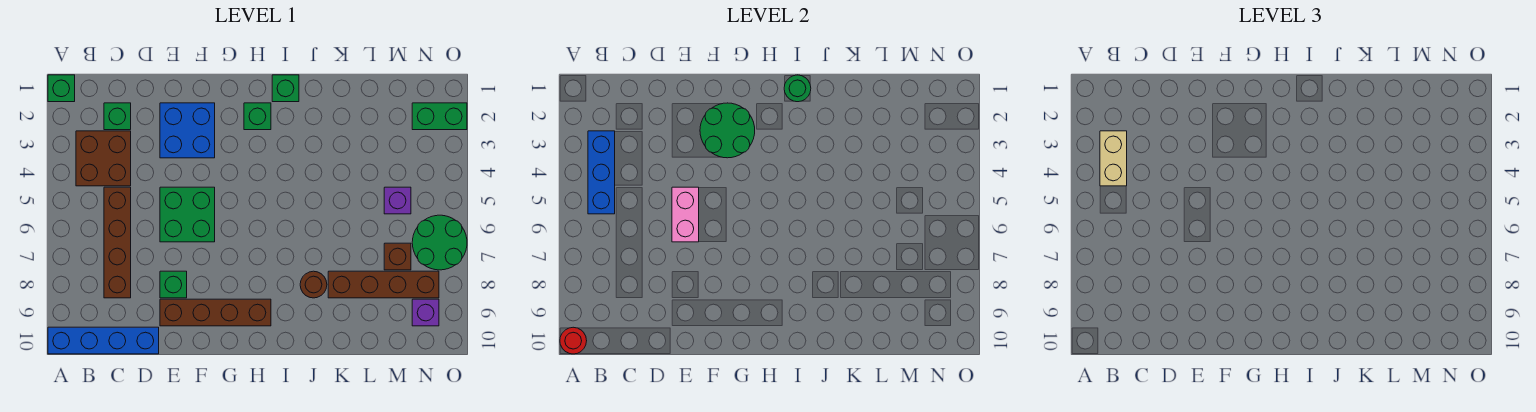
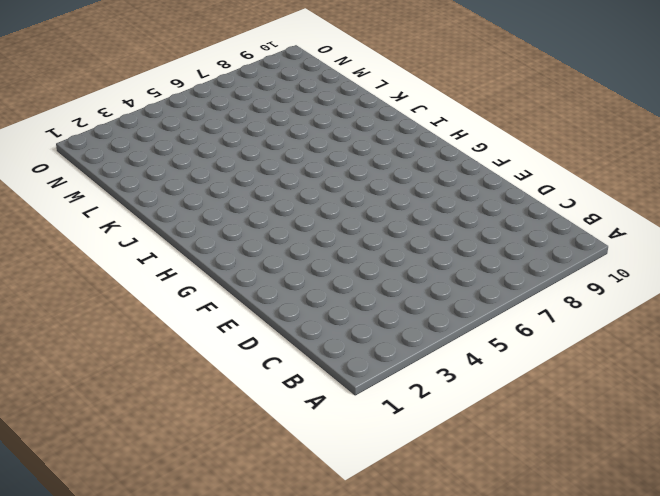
none -> green brick A1 level 1
none -> blue brick A10:D10 level 1
none -> brown brick B3:C4 level 1

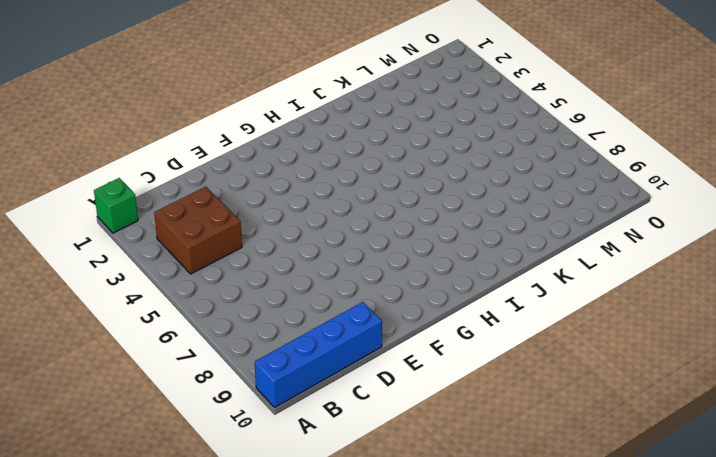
none -> green brick C2 level 1
none -> brown brick C5:C8 level 1
none -> blue brick E2:F3 level 1

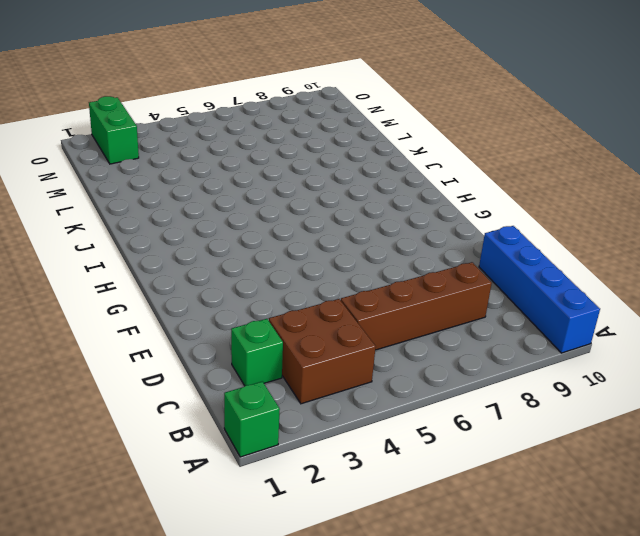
none -> blue brick E2:F3 level 1
none -> green brick E5:F6 level 1
none -> green brick E8 level 1

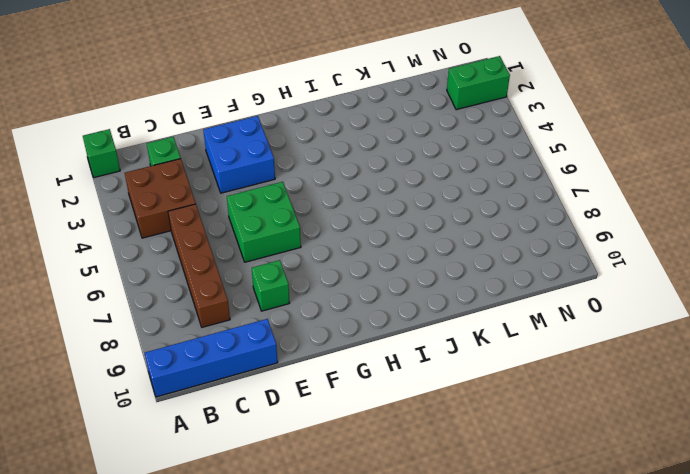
none -> brown brick E9:H9 level 1
none -> green brick H2 level 1
none -> green brick I1 level 1

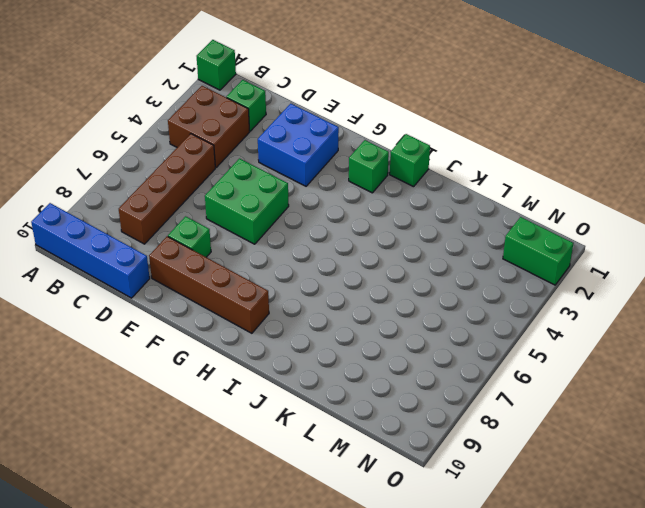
none -> brown round brick J8 level 1
none -> brown brick K8:N8 level 1
none -> purple brick M5 level 1

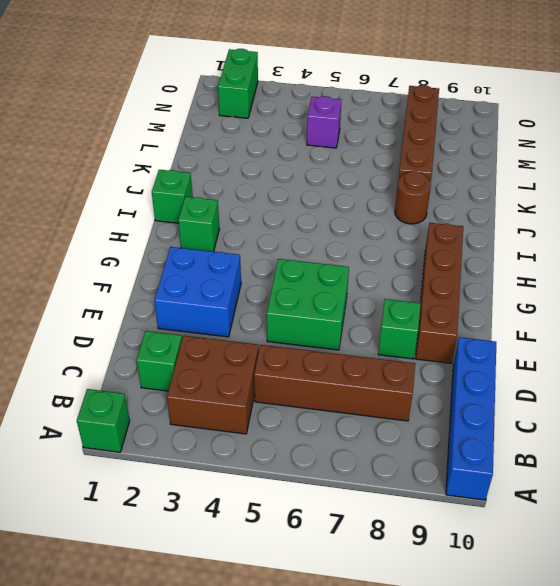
none -> brown brick M7 level 1
none -> green round brick N6:O7 level 1
none -> purple brick N9 level 1

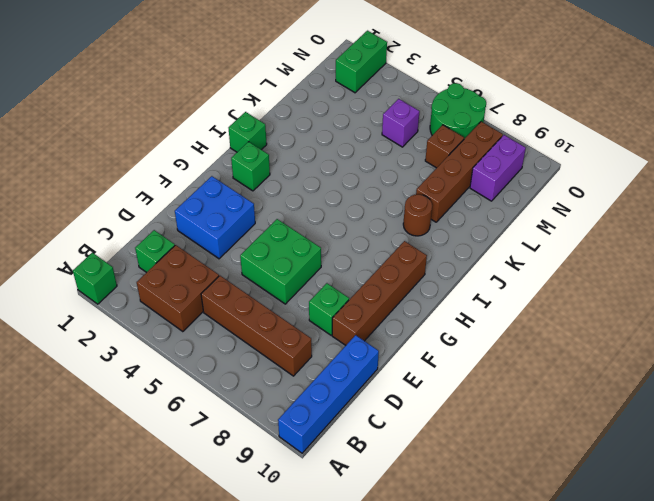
purple brick M9:N9 level 1 -> purple brick N9 level 1
none -> red round brick A10 level 2
none -> blue brick B3:B5 level 2
none -> pink brick E5:E6 level 2

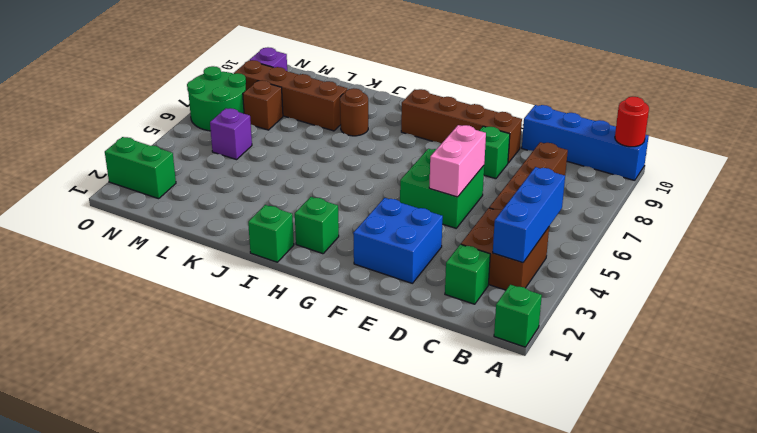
none -> green round brick F2:G3 level 2
none -> green round brick I1 level 2
none -> tan brick B3:B4 level 3

